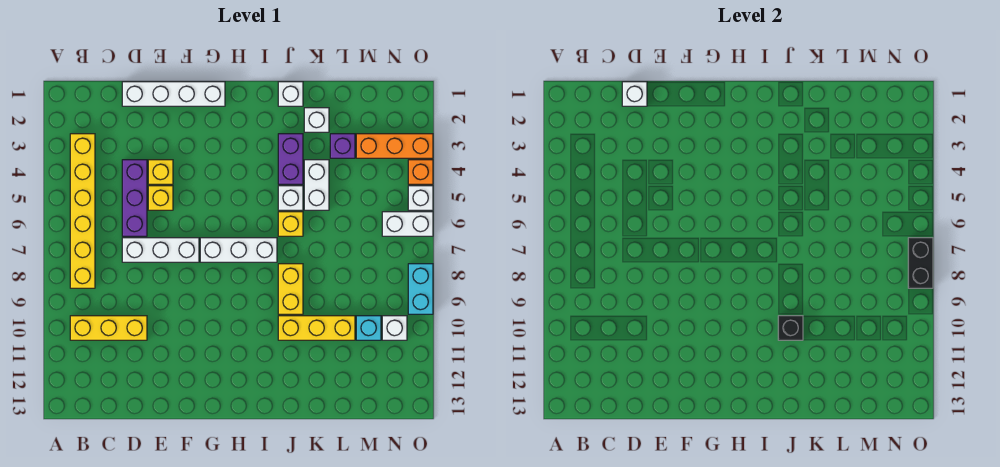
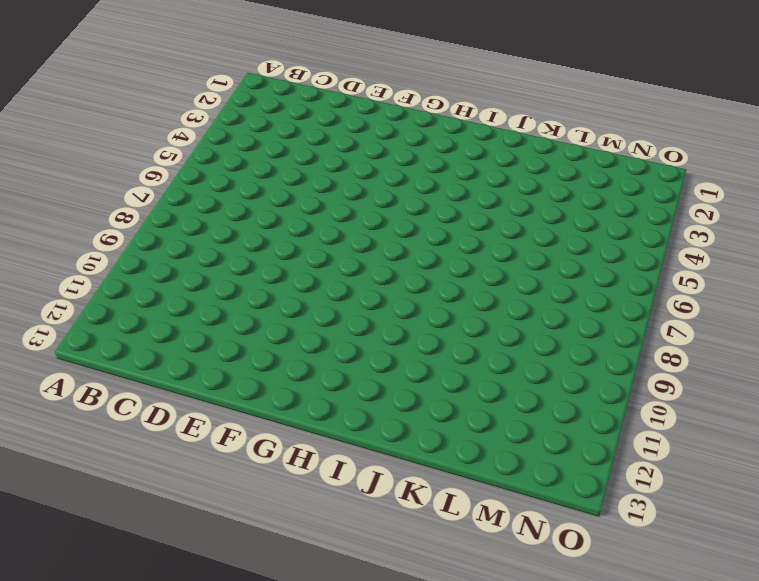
none -> yellow brick B3:B8 level 1
none -> yellow brick B10:D10 level 1
none -> white brick D1:G1 level 1

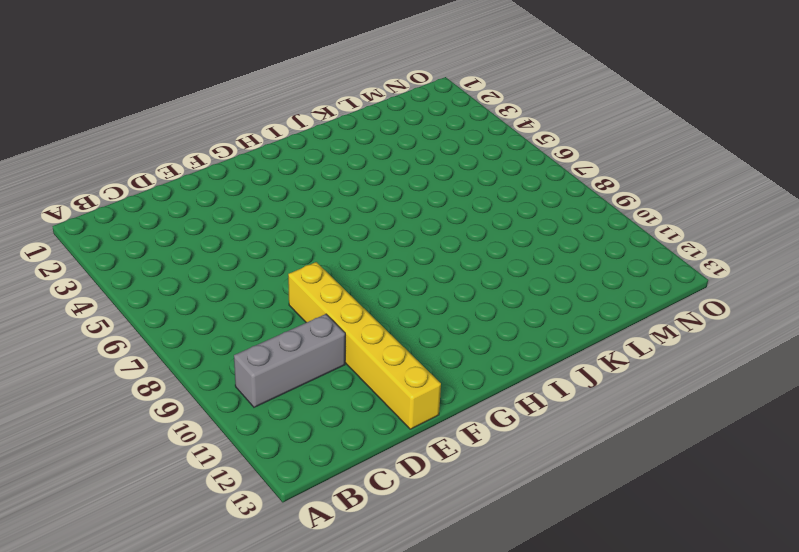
grey brick B10:D10 level 1 -> yellow brick B10:D10 level 1
yellow brick E8:E13 level 1 -> yellow brick B3:B8 level 1
none -> white brick D1:G1 level 1
none -> purple brick D4:D6 level 1
none -> white brick D7:F7 level 1

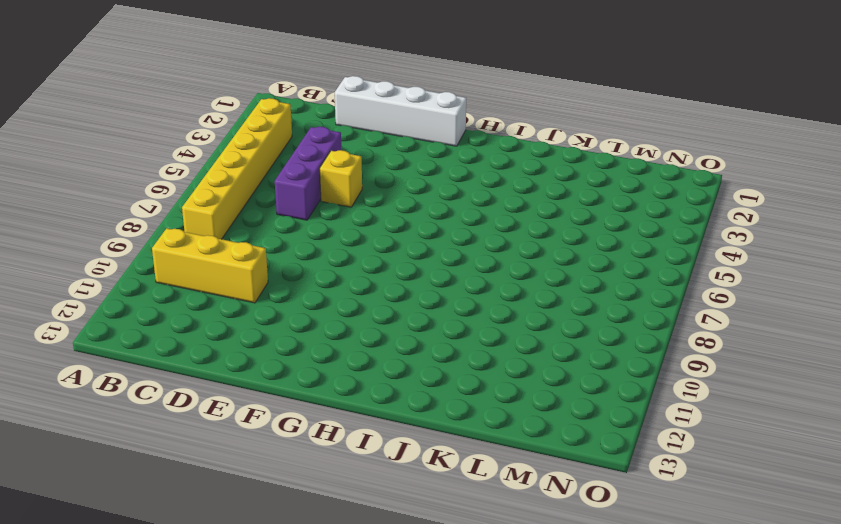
none -> white brick D7:F7 level 1
none -> yellow brick E4 level 1
none -> white brick G7:I7 level 1

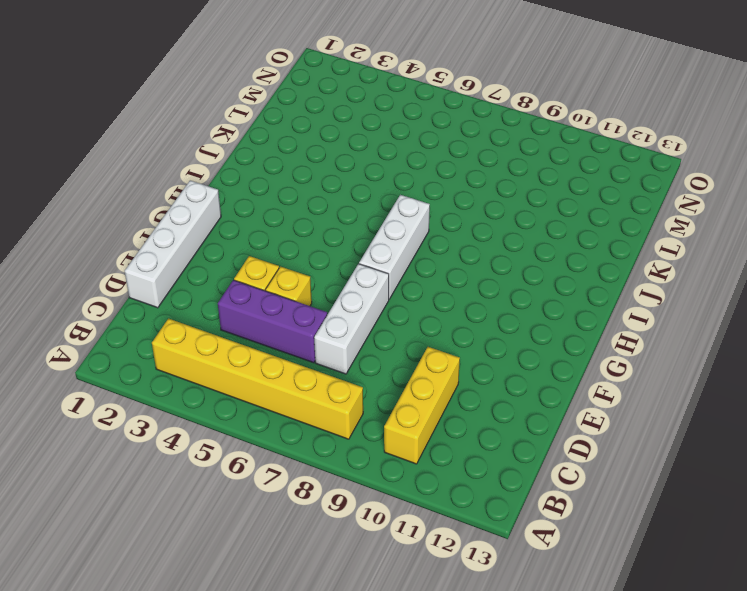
none -> white brick J1 level 1
none -> purple brick J3:J4 level 1
none -> white brick J5 level 1

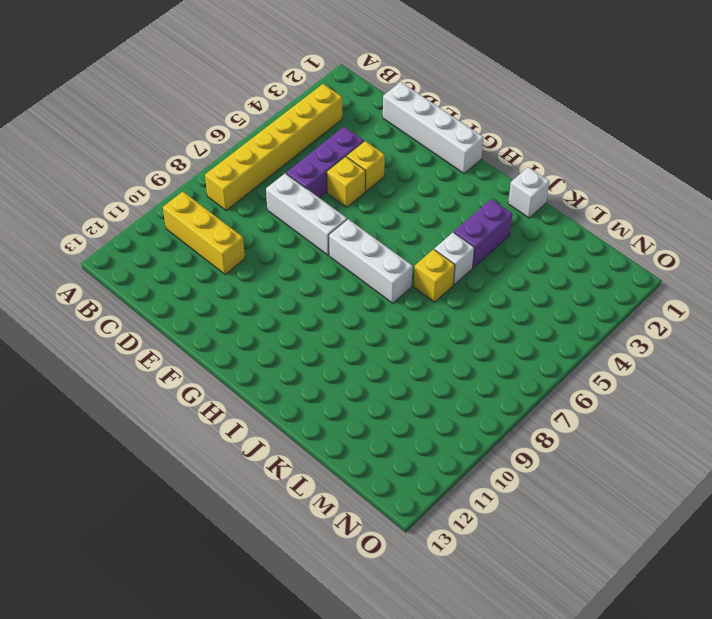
none -> yellow brick J8:J9 level 1
none -> yellow brick J10:L10 level 1
none -> white brick K2 level 1

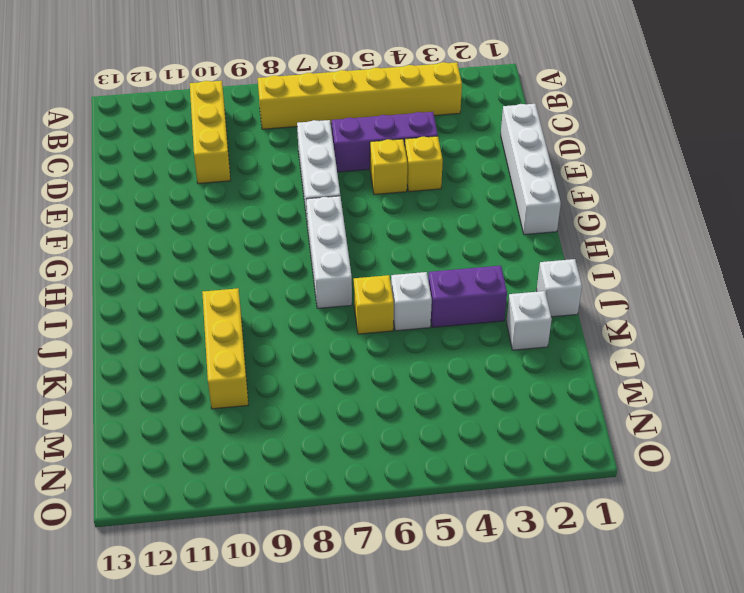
none -> yellow brick J8:J9 level 1
none -> white brick K4:K5 level 1
none -> purple brick L3 level 1

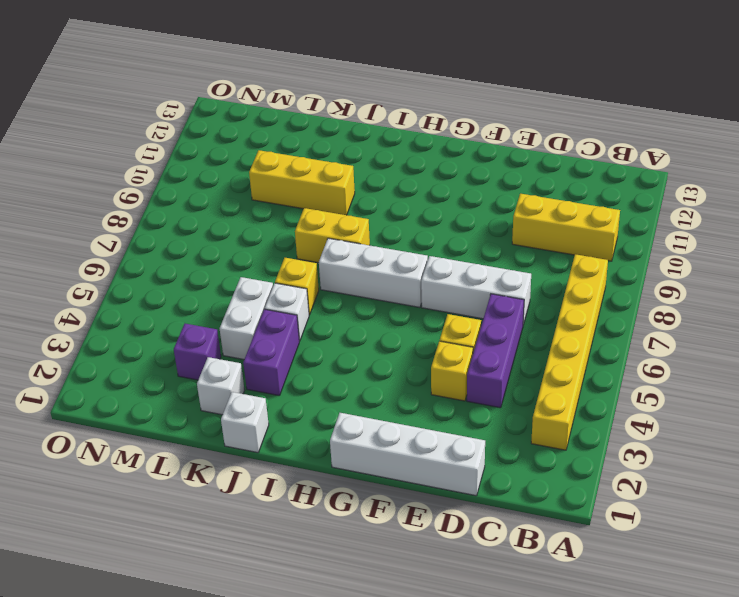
yellow brick I8:J8 level 1 -> yellow brick J8:J9 level 1
none -> orange brick M3:O3 level 1
none -> cyan brick M10 level 1
none -> white brick N6:O6 level 1

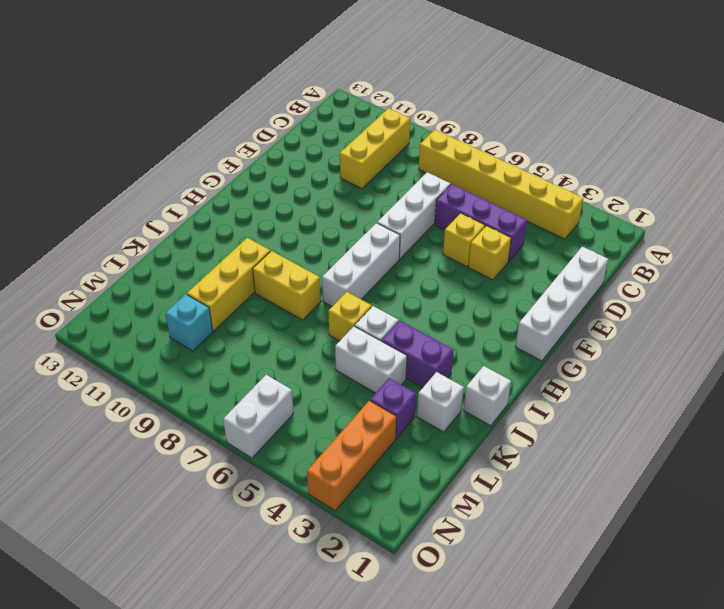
none -> white brick N10 level 1
none -> orange brick O4 level 1
none -> white brick O5 level 1

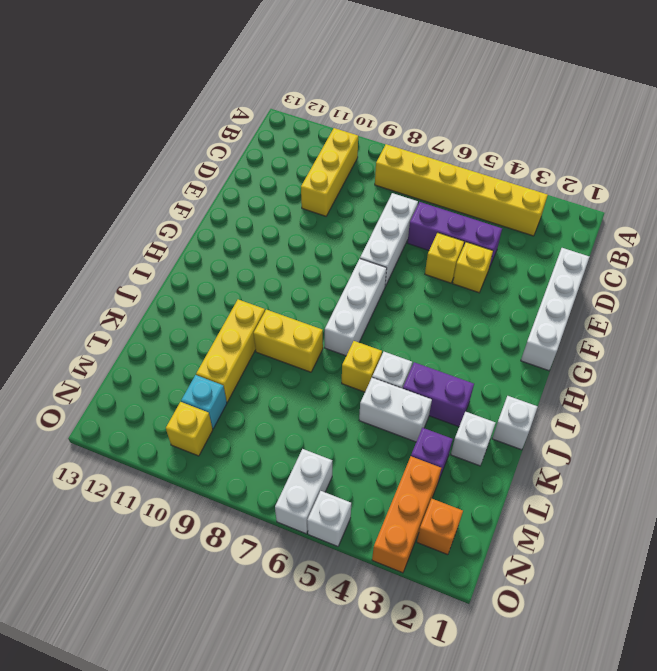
orange brick N2 level 1 -> orange brick O4 level 1
yellow brick N10 level 1 -> white brick N10 level 1
none -> cyan brick O8:O9 level 1
none -> white brick D1 level 2
none -> black brick J10 level 2

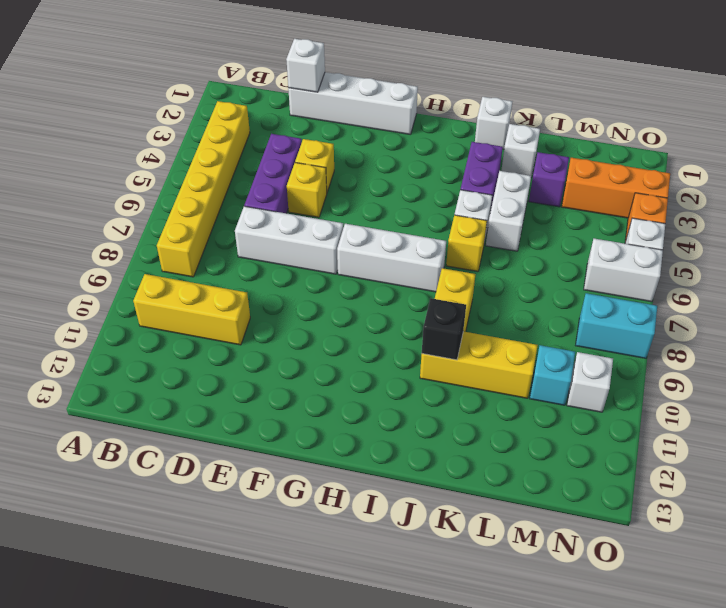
cyan brick N8:O8 level 1 -> cyan brick O8:O9 level 1
none -> black brick O7:O8 level 2

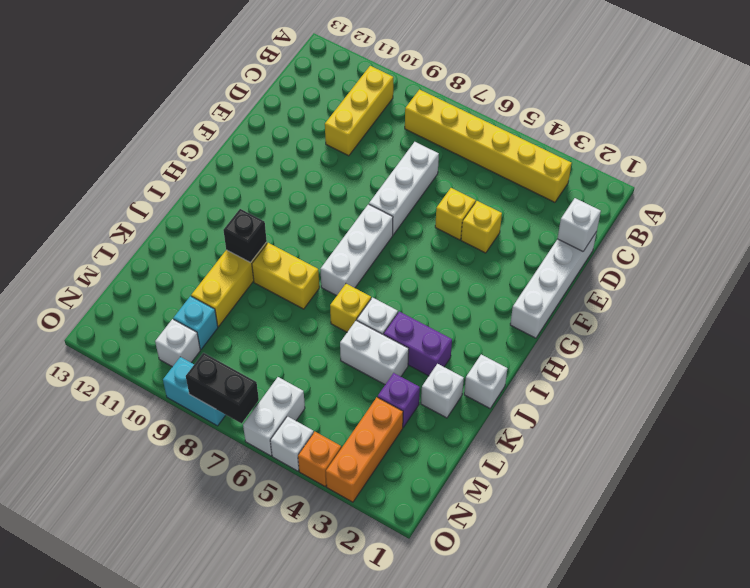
none -> purple brick D4:D6 level 1

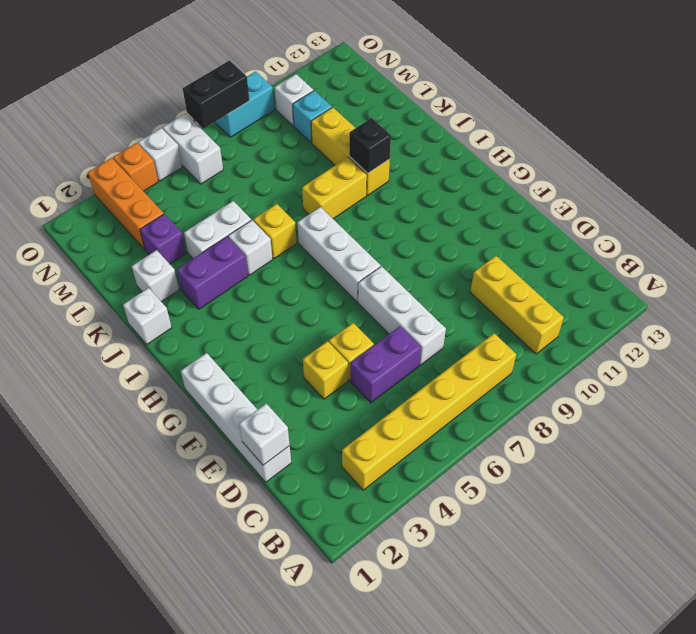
purple brick D5:D6 level 1 -> purple brick D4:D6 level 1

